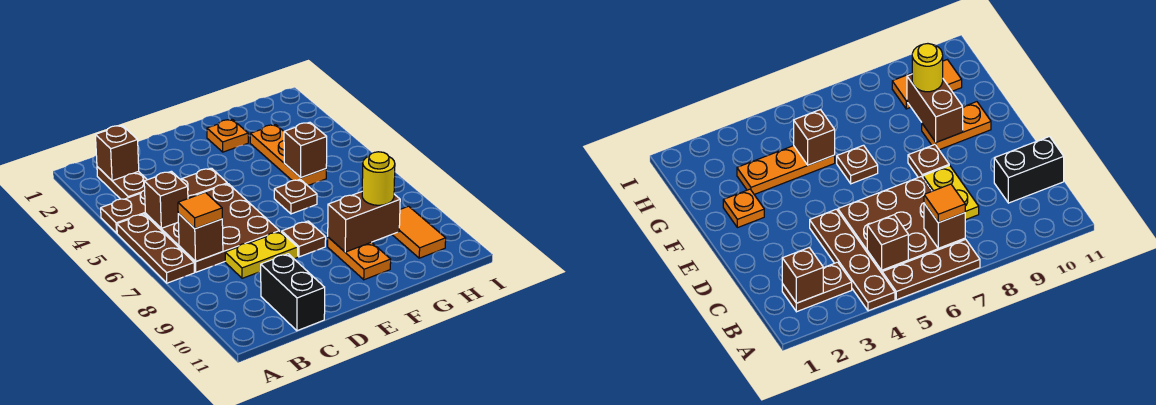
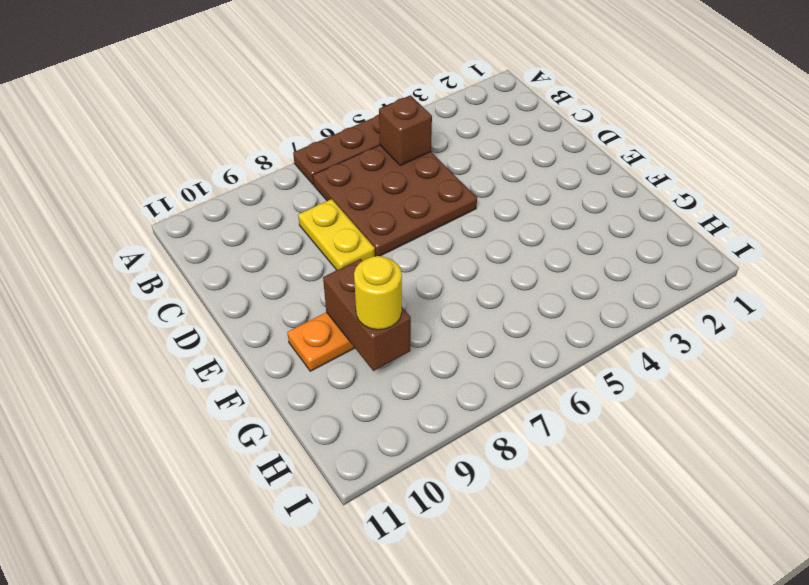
none -> brown plate A4:D4 level 1
none -> brown plate B2:B3 level 1
none -> black brick C10:C11 level 1

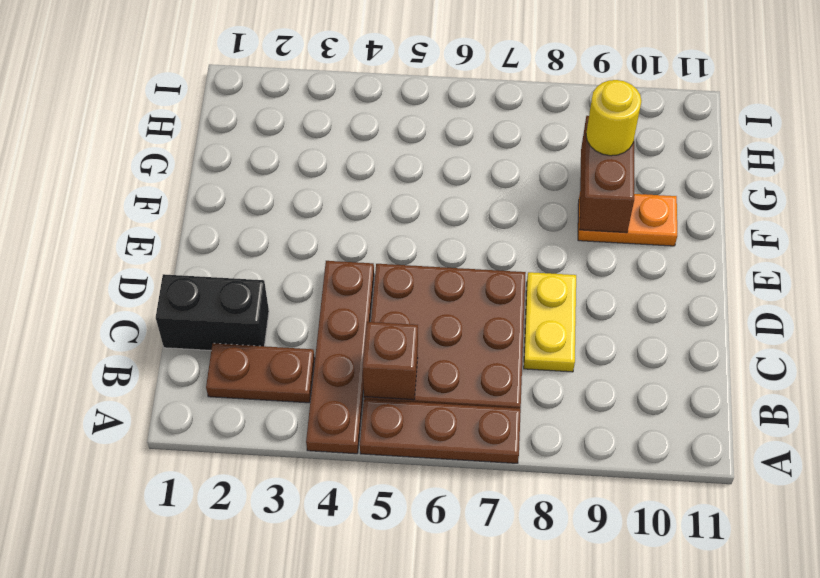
black brick C1:C2 level 1 -> black brick C10:C11 level 1
none -> brown plate E8 level 1
none -> orange plate F2 level 1
none -> brown plate F6 level 1

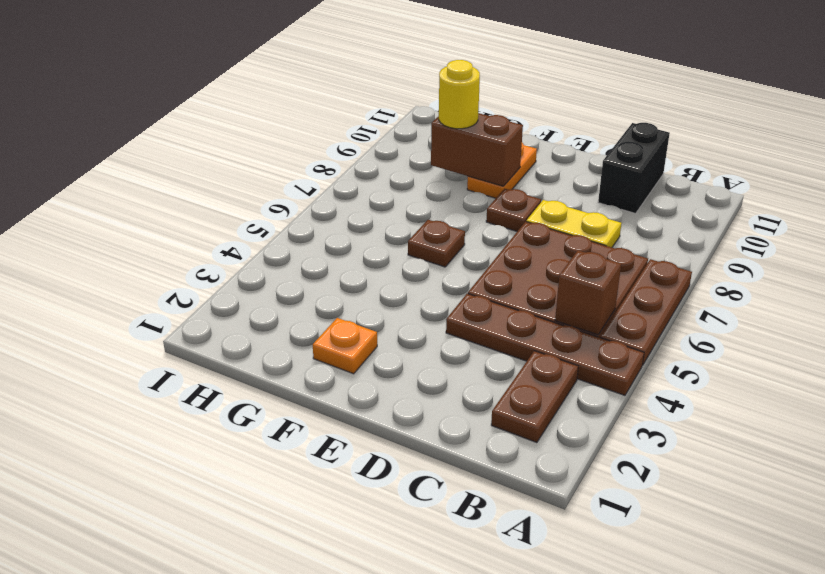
none -> orange plate G3:G5 level 1
none -> orange tile H9:H10 level 1
none -> brown brick B2 level 2

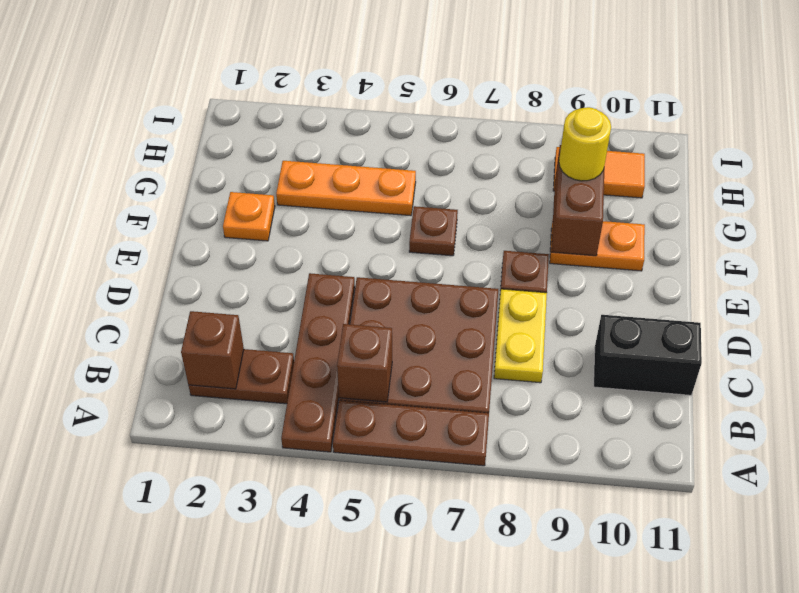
none -> brown brick B7 level 2
none -> brown brick G5 level 2
none -> orange tile B7 level 3

